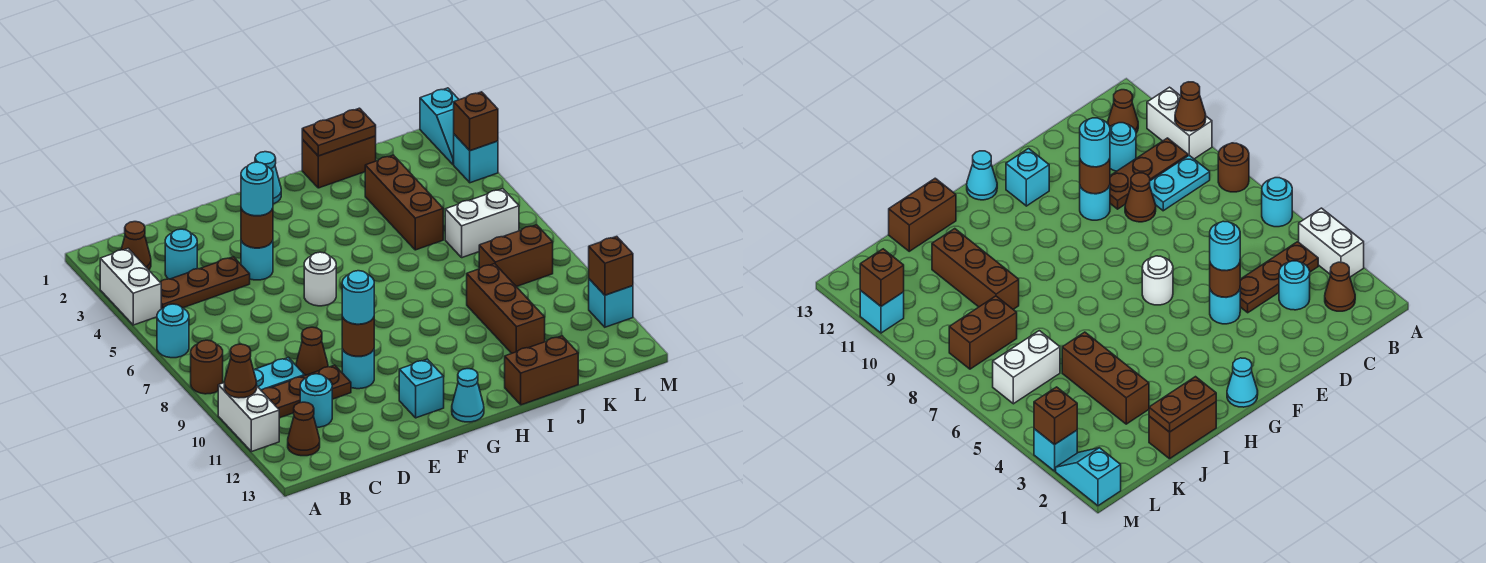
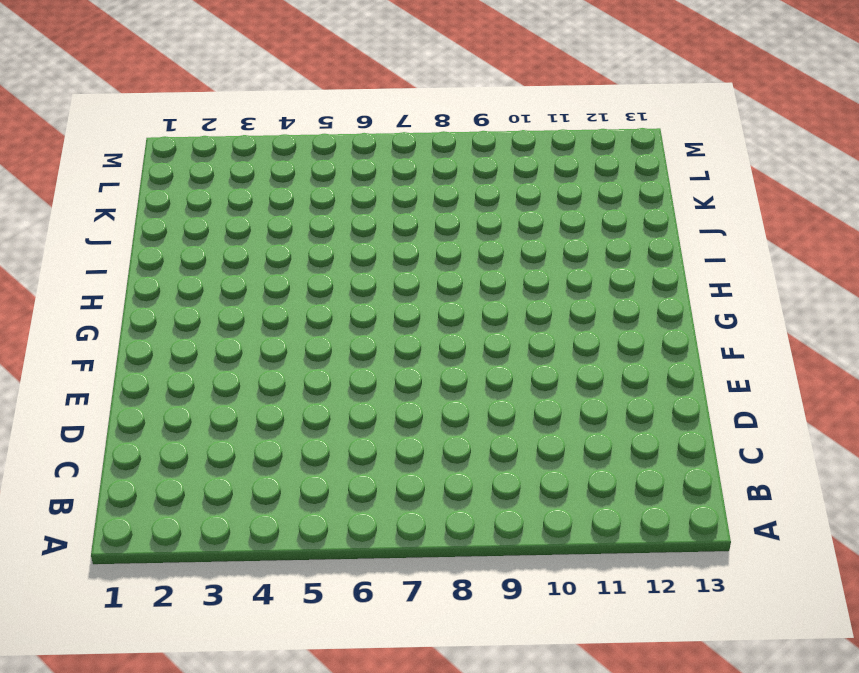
none -> white brick A3:A4 level 1
none -> cyan round brick A6 level 1
none -> brown round brick A8 level 1
none -> white brick A10:A11 level 1

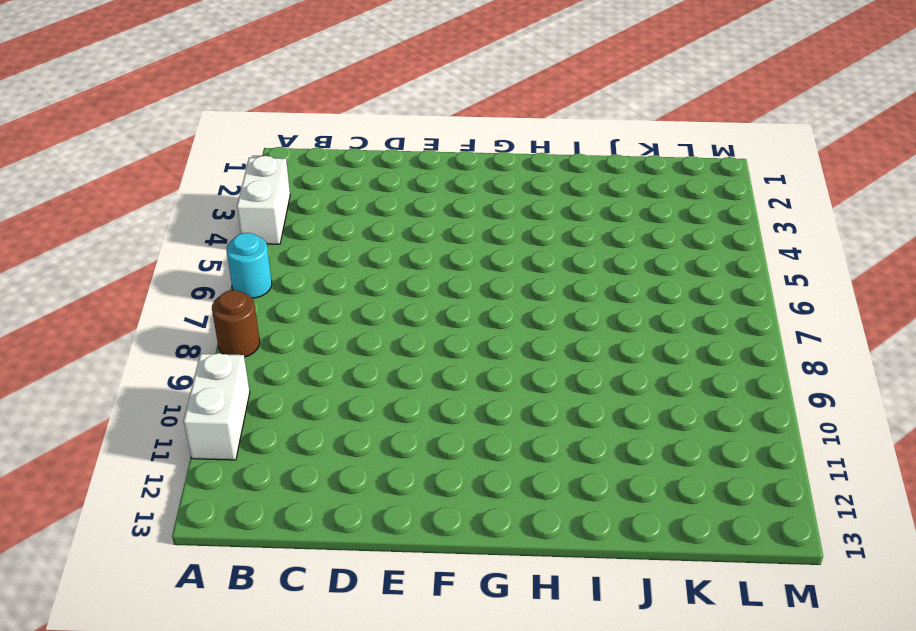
none -> brown cone B2 level 1
none -> brown plate B4:D4 level 1
none -> cyan plate B9:C9 level 1
none -> brown plate B10:D10 level 1

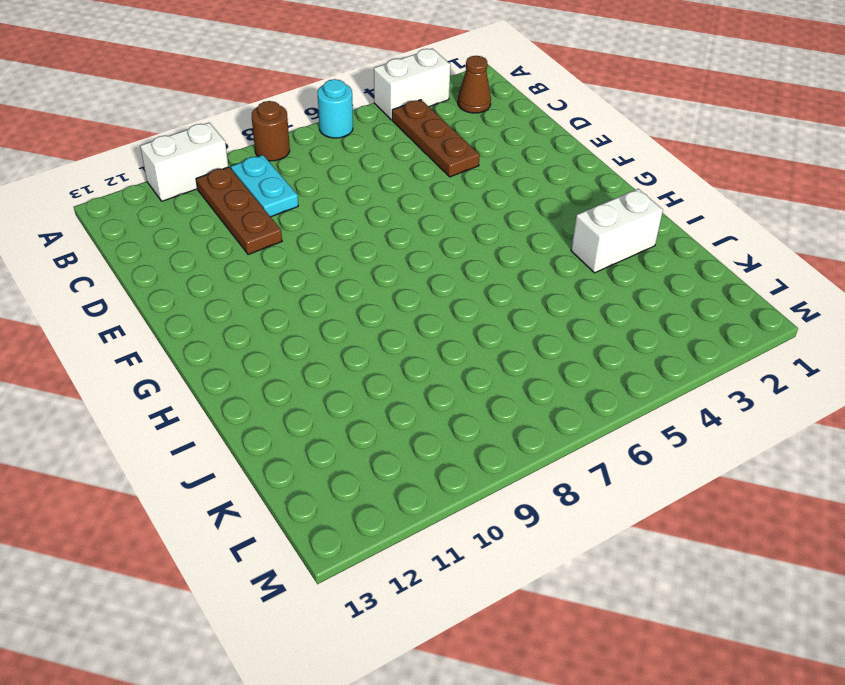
white brick I2:I3 level 1 -> white brick K6:L6 level 1
none -> brown cone B12 level 1
none -> cyan round brick C3 level 1
none -> cyan round brick C11 level 1
none -> brown cone D9 level 1

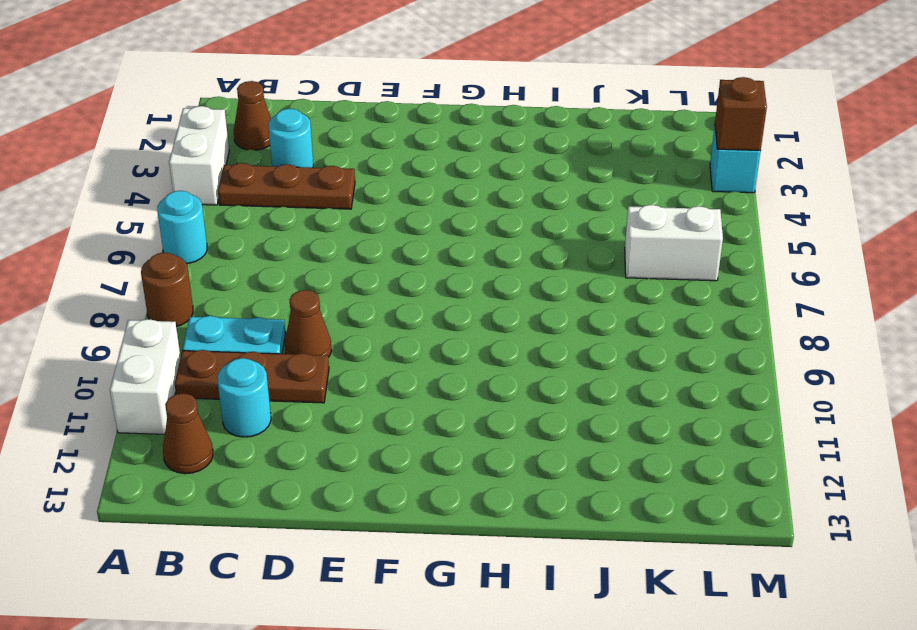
none -> cyan round brick E4 level 1
none -> cyan round brick E10 level 1
none -> white round brick F6 level 1
none -> cyan brick F12 level 1

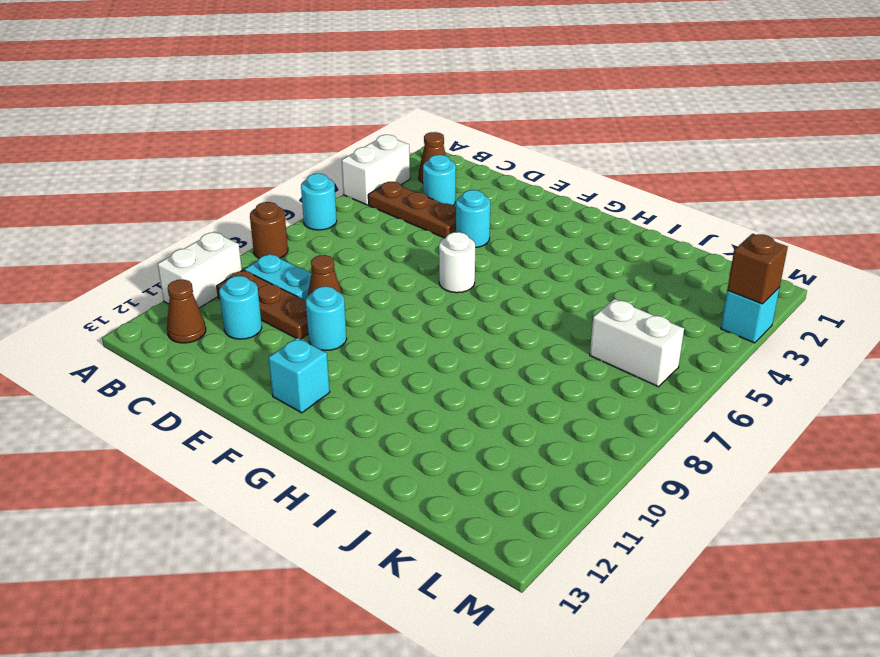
none -> cyan cone G1 level 1
none -> cyan cone G13 level 1
none -> brown brick I1:J1 level 1
none -> brown brick I13:J13 level 1

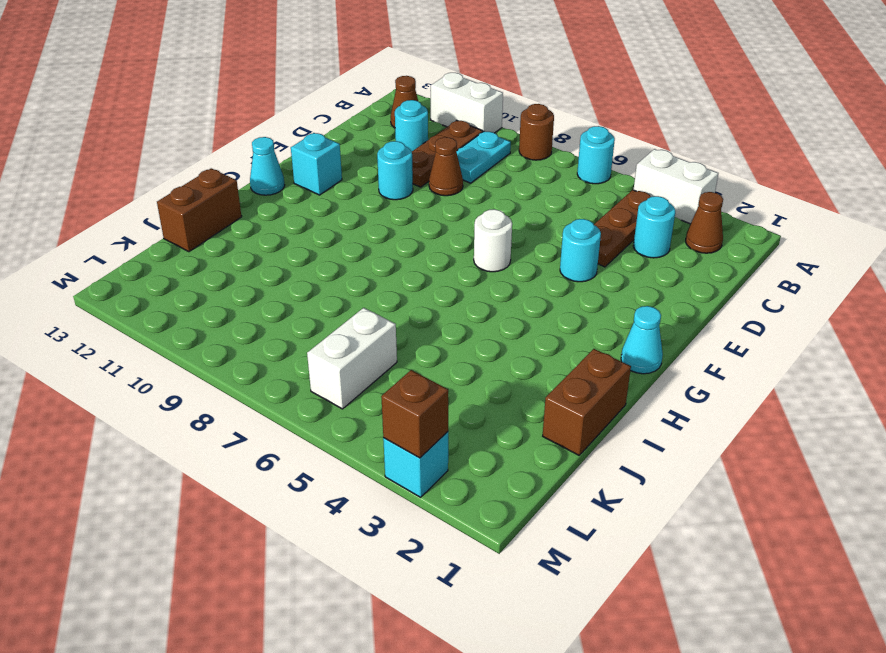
none -> brown brick J3:J5 level 1
none -> brown brick J9:J11 level 1
none -> brown brick K8:L8 level 1
none -> cyan slope M1:M2 level 1 top 1

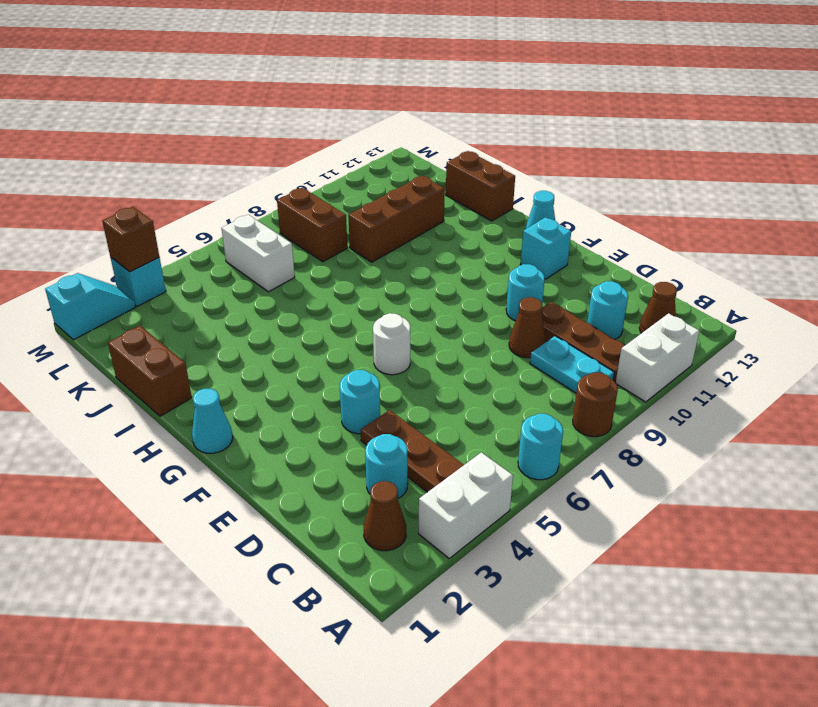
none -> brown brick J3:J5 level 1
none -> cyan brick M11 level 1
none -> brown cone A10 level 2
none -> brown round brick E4 level 2

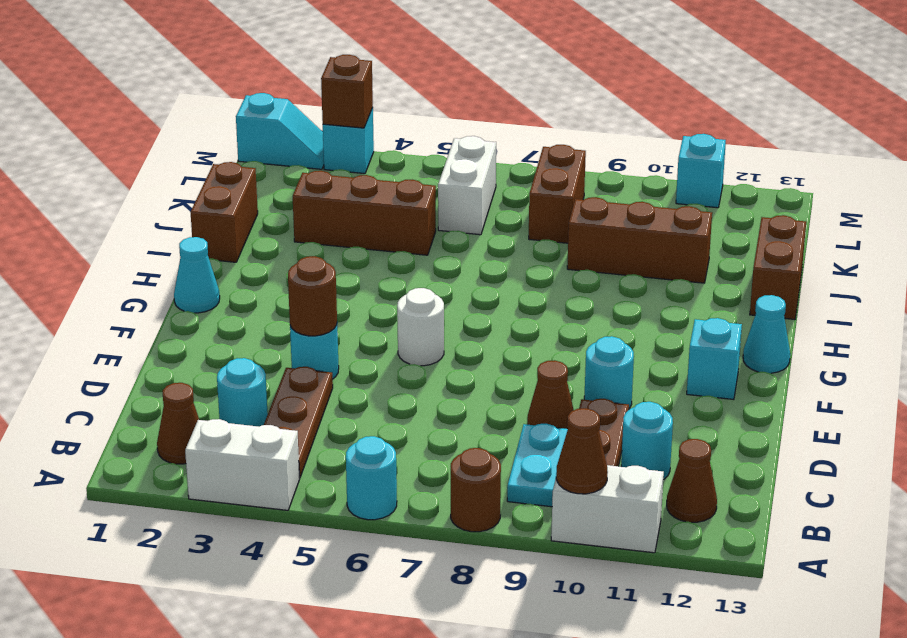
none -> brown round brick E10 level 2
none -> brown plate I1:J1 level 2
none -> brown brick M11 level 2
none -> cyan round brick E4 level 3

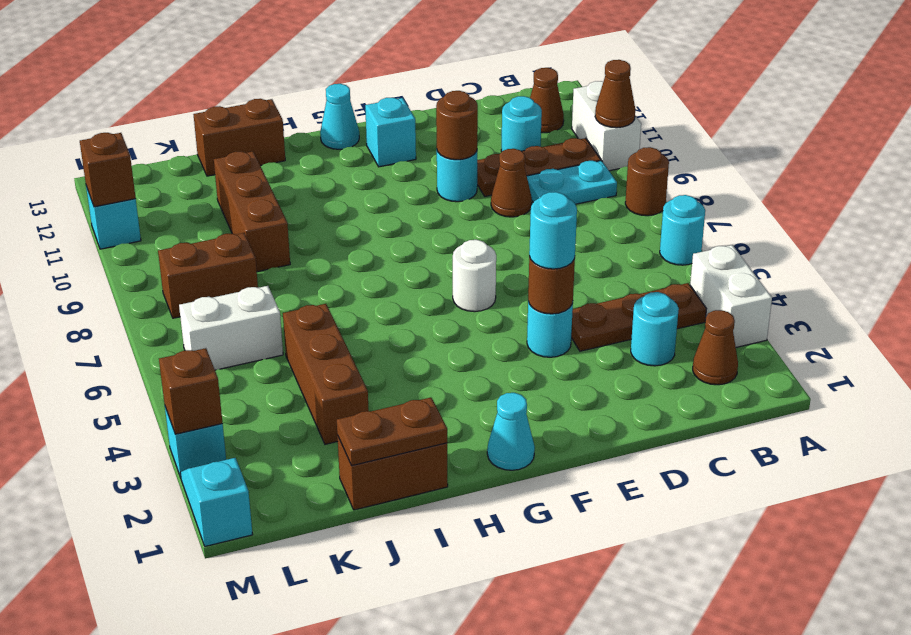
none -> cyan round brick E10 level 3

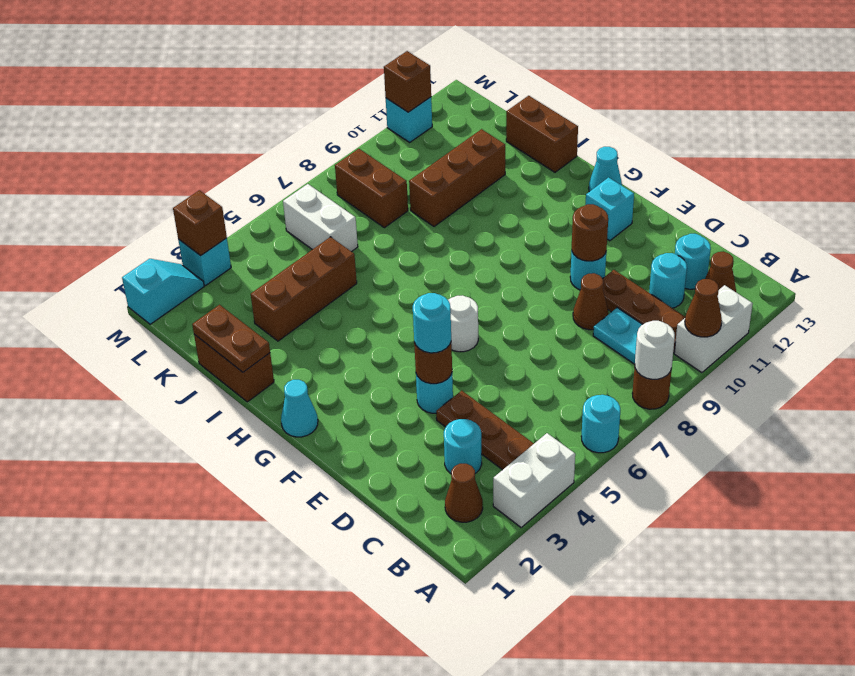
white round brick A8 level 2 -> none
cyan round brick C12 level 1 -> cyan round brick E10 level 3

